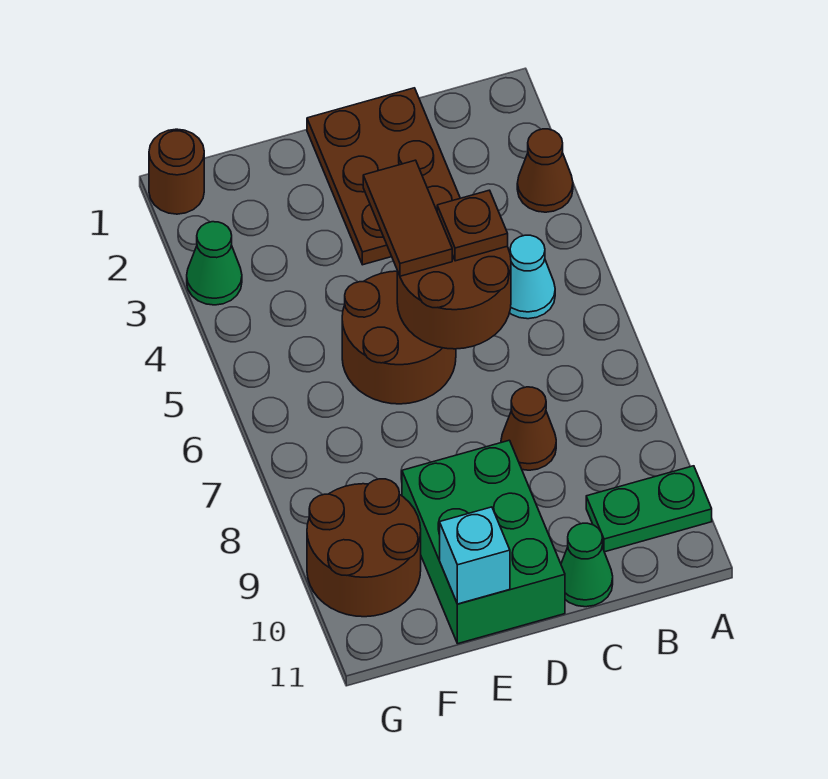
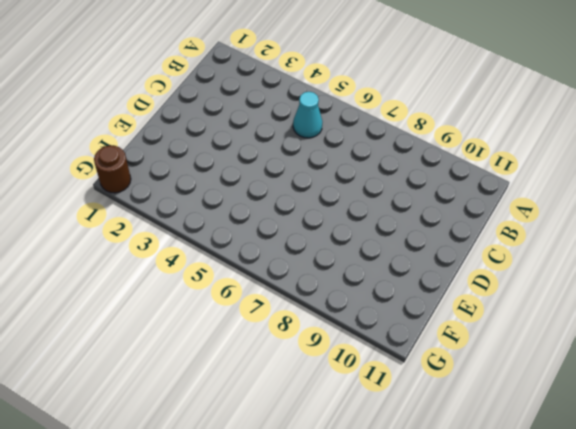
none -> brown cone A3 level 1
none -> green plate A10:B10 level 1
none -> brown plate C1:D3 level 1

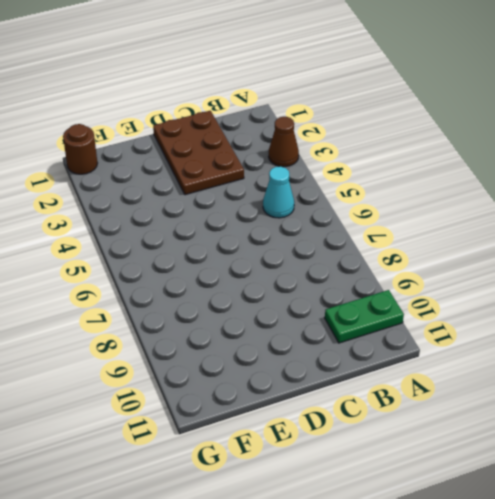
none -> brown cone C8 level 1
none -> green cone C11 level 1
none -> brown round brick D5:E6 level 1

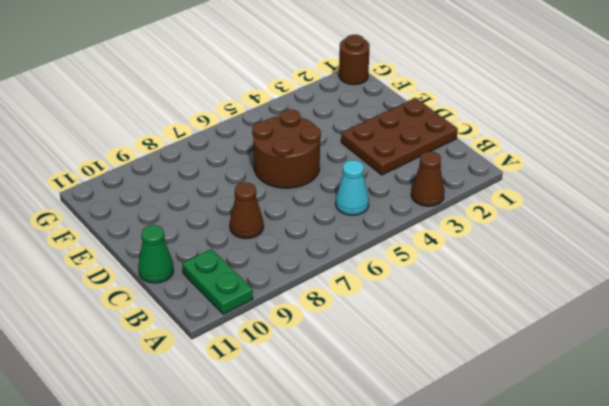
none -> green brick D9:E11 level 1
none -> brown round brick F9:G10 level 1
none -> green cone G3 level 1

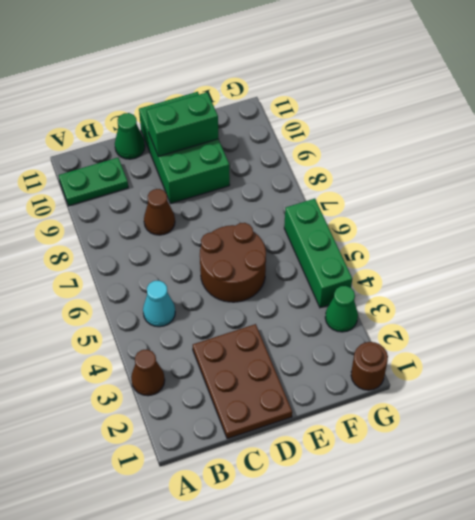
green brick D10:E10 level 2 -> none
green brick G4:G6 level 1 -> none
none -> brown round brick F9:G10 level 1
none -> brown round brick C5:D6 level 2
none -> cyan brick E11 level 2

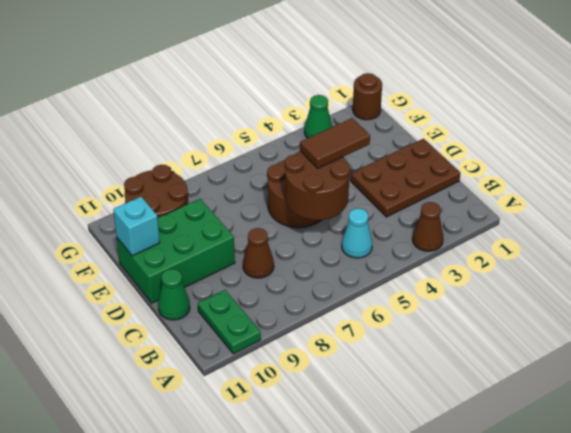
none -> brown plate C5 level 3

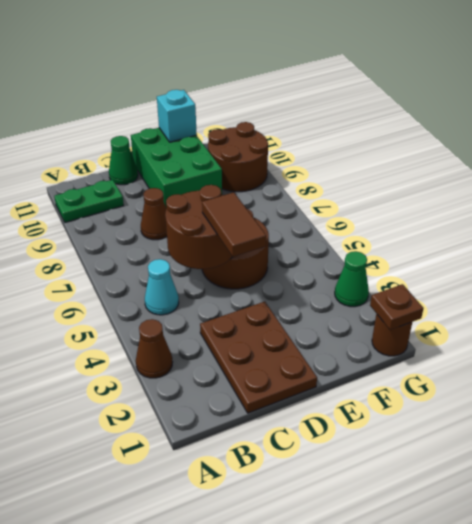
brown plate G1 level 2 -> brown plate C5 level 3

